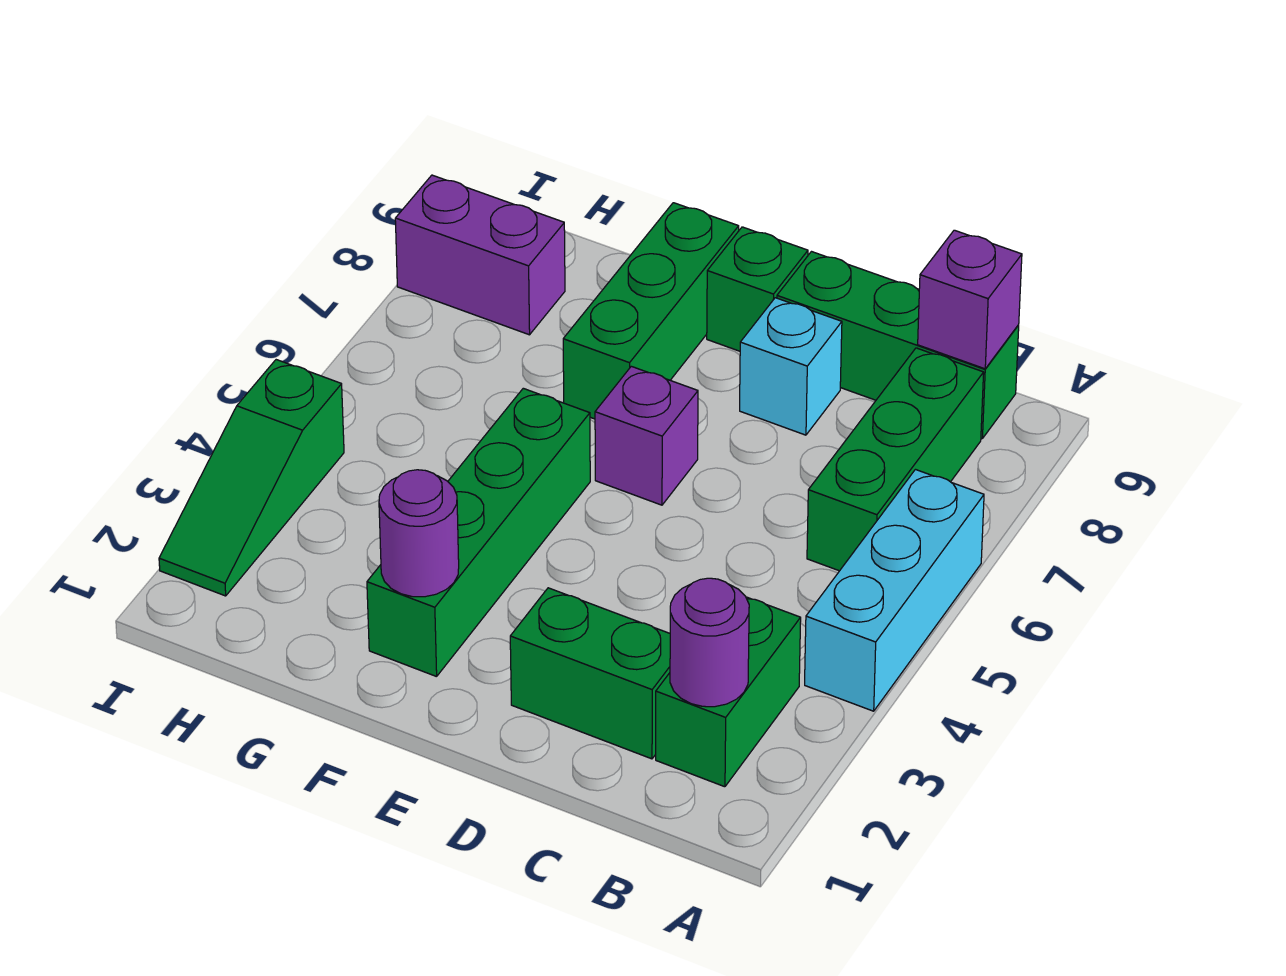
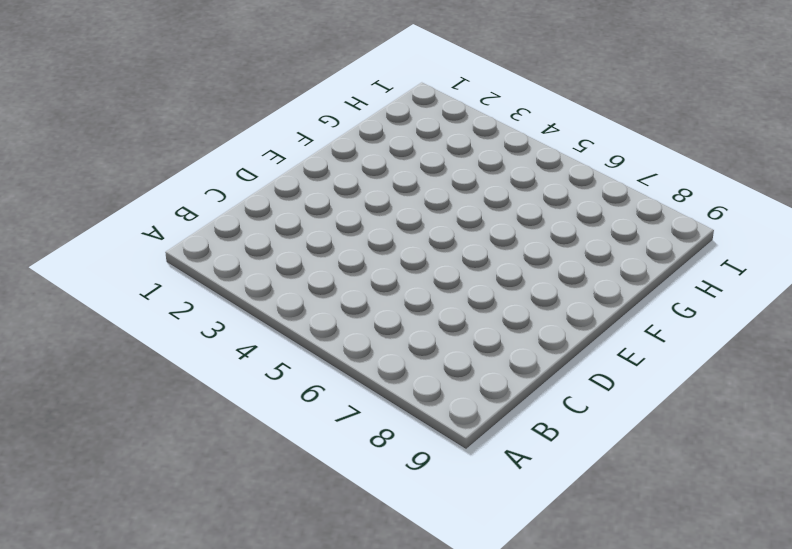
none -> cyan brick A4:A6 level 1
none -> green brick B2:B3 level 1
none -> green brick B6:B8 level 1

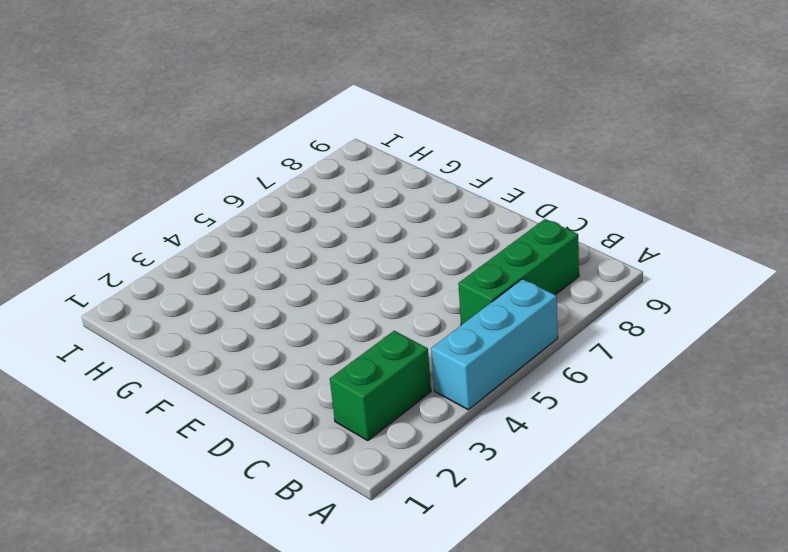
none -> green brick B9:D9 level 1
none -> green brick C2:D2 level 1
none -> cyan brick D8 level 1

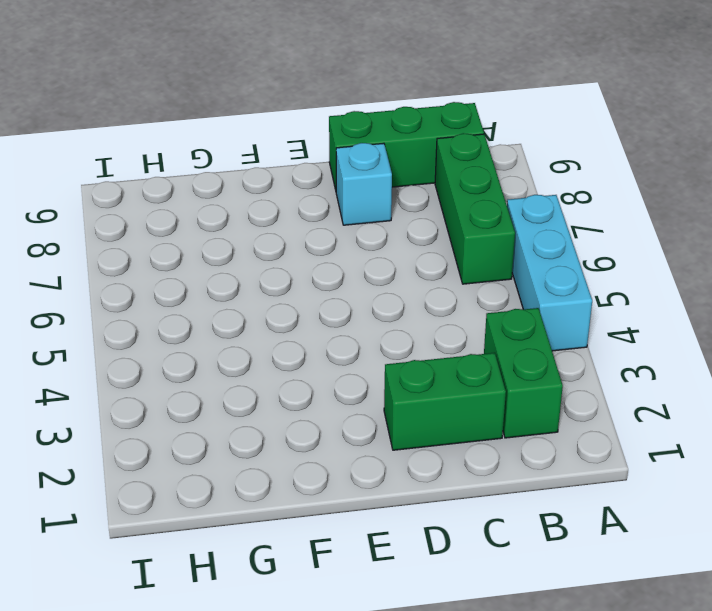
none -> purple brick E6 level 1
none -> green brick E9 level 1
none -> green brick F2:F5 level 1

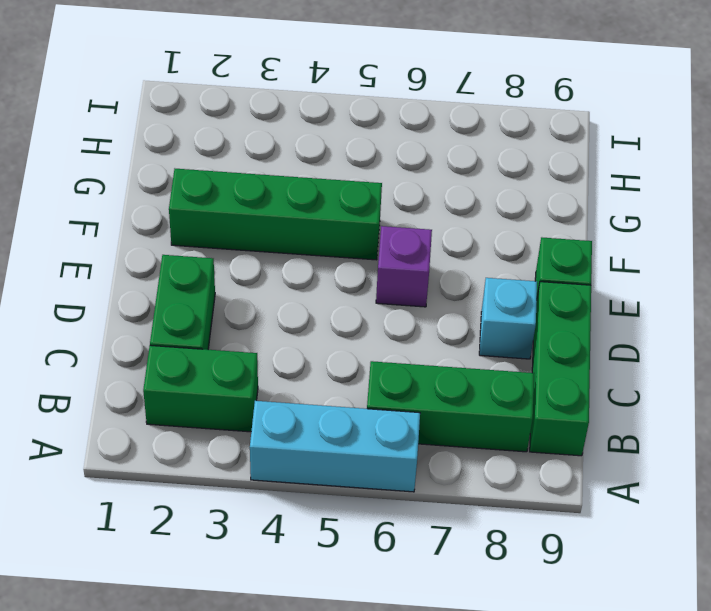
none -> green brick F7:F9 level 1
none -> purple brick H8:I8 level 1
none -> green slope I2:I4 level 1 top 4

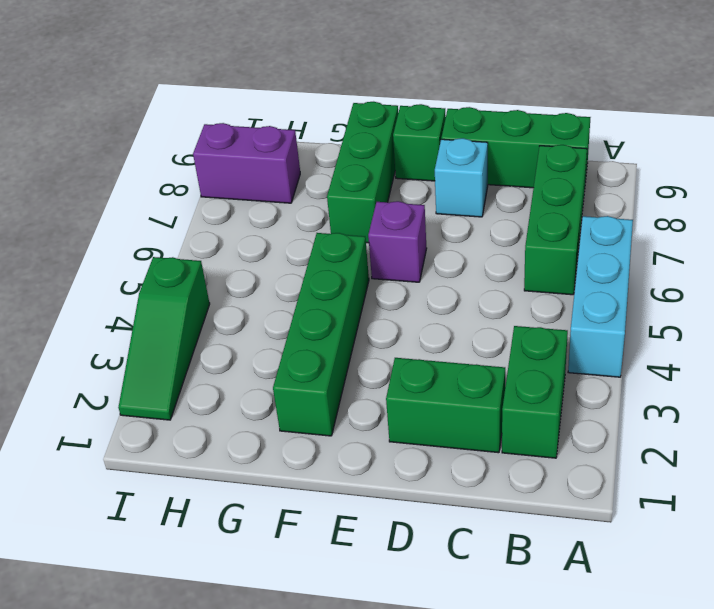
none -> purple round brick B2 level 2
none -> purple brick B9 level 2
none -> purple round brick F2 level 2

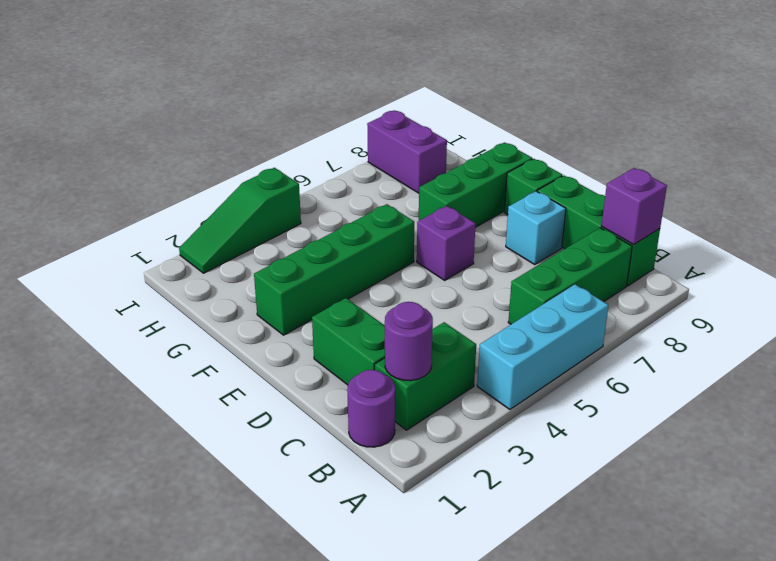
purple round brick B1 level 1 -> purple round brick F2 level 2

